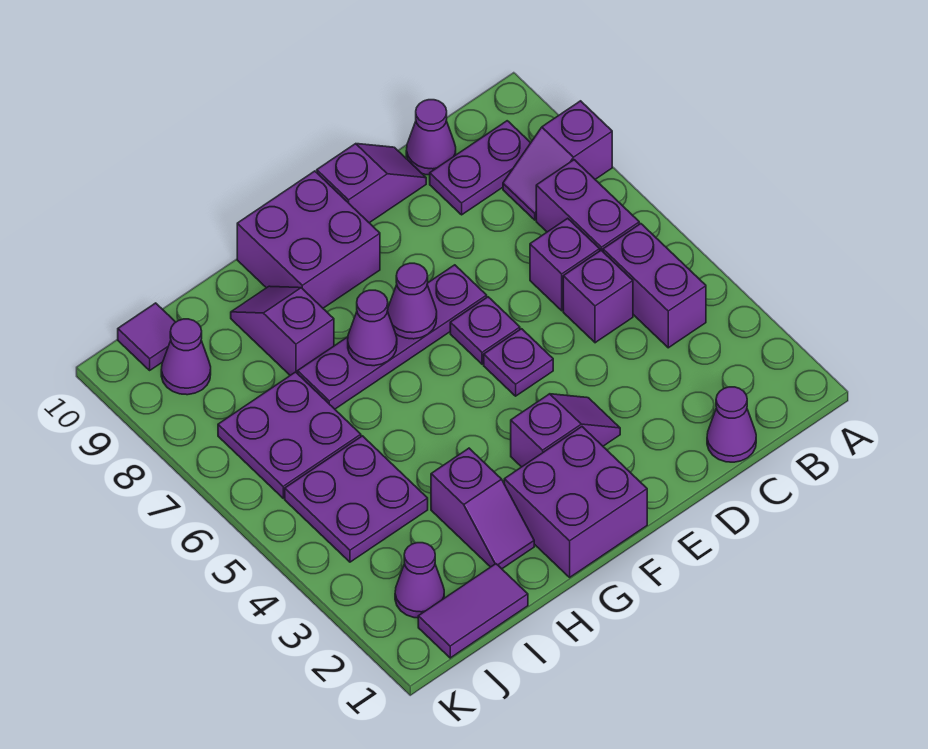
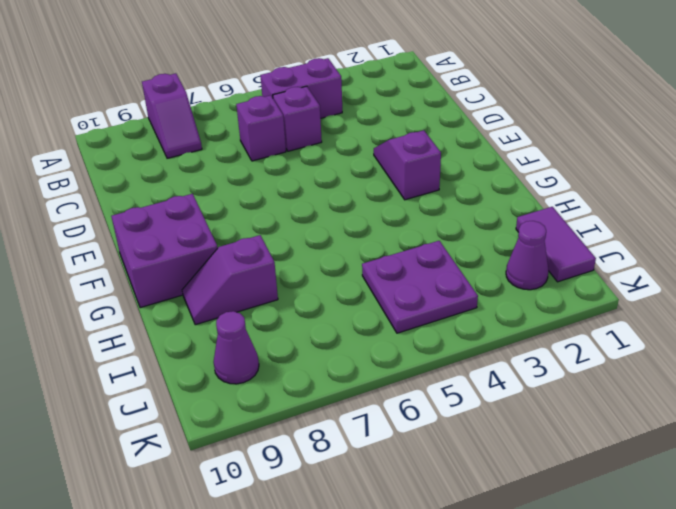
none -> purple brick B6:B7 level 1
none -> purple plate B9:C9 level 1
none -> purple cone C1 level 1

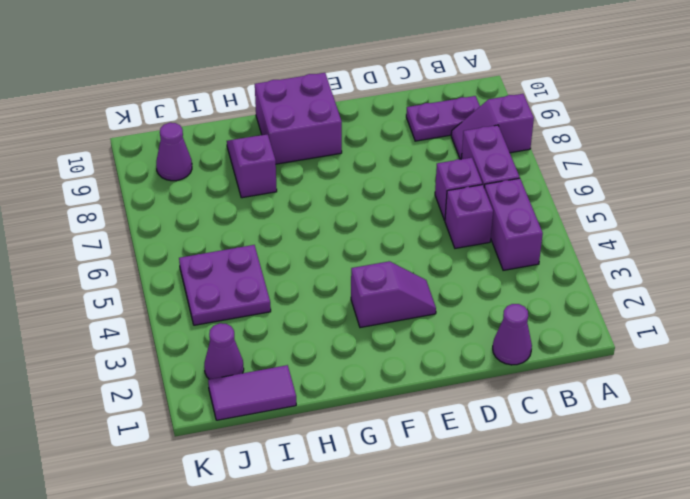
none -> purple cone C10 level 1
none -> purple slope D10:E10 level 1 top E
none -> purple plate E5 level 1

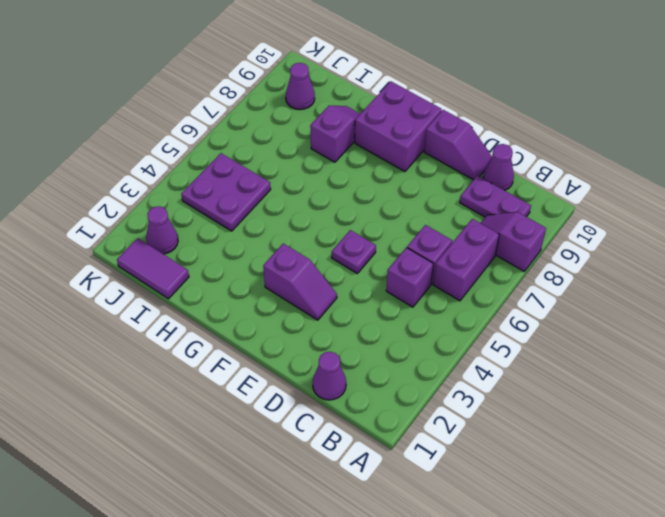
none -> purple brick B4:B5 level 1
none -> purple plate E6 level 1
none -> purple plate E7:H7 level 1

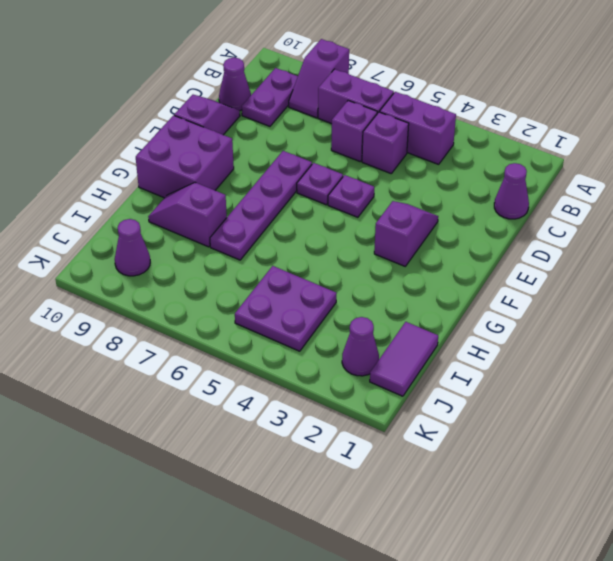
none -> purple brick F1:G2 level 1
none -> purple slope H2:H3 level 1 top 3
none -> purple plate I6:J7 level 1

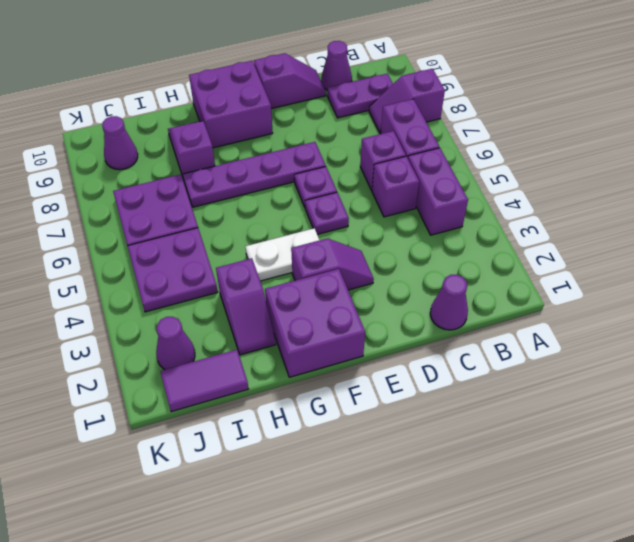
white plate F4:G4 level 1 -> none
none -> purple tile J10 level 1
none -> purple cone F7 level 2
none -> purple cone G7 level 2

